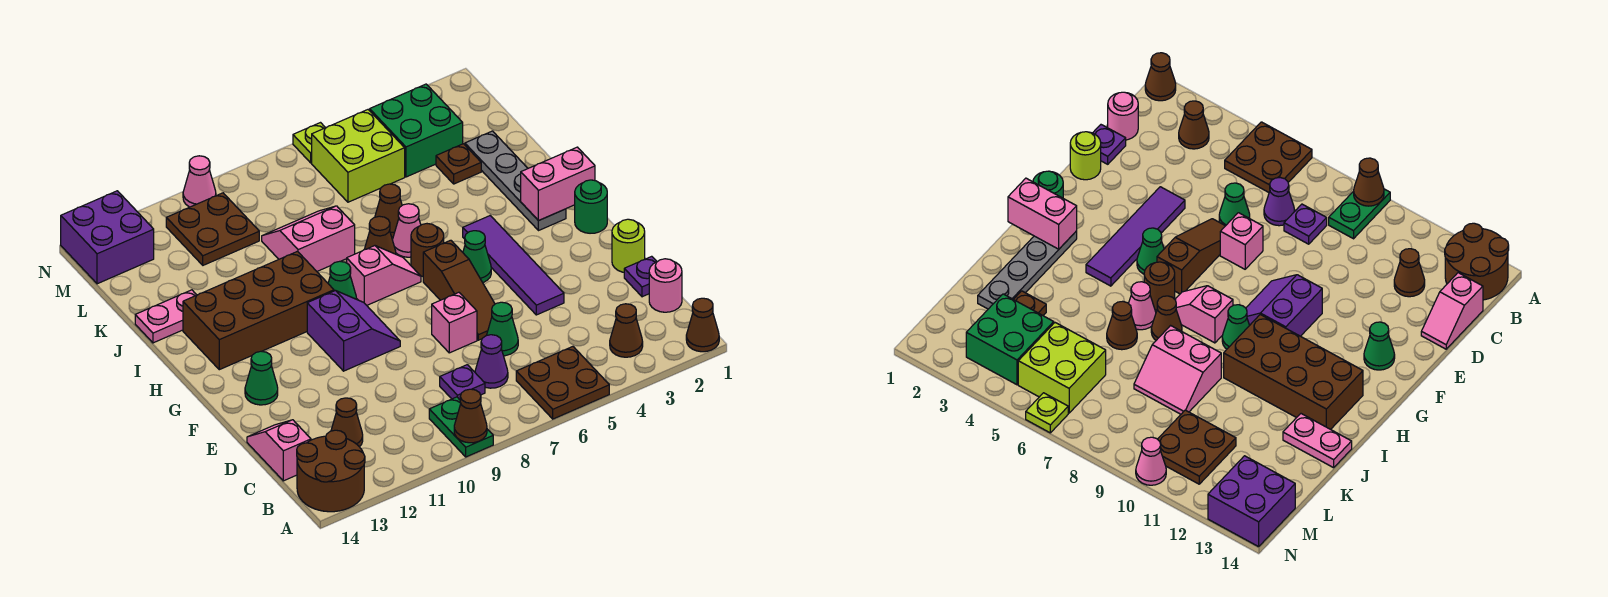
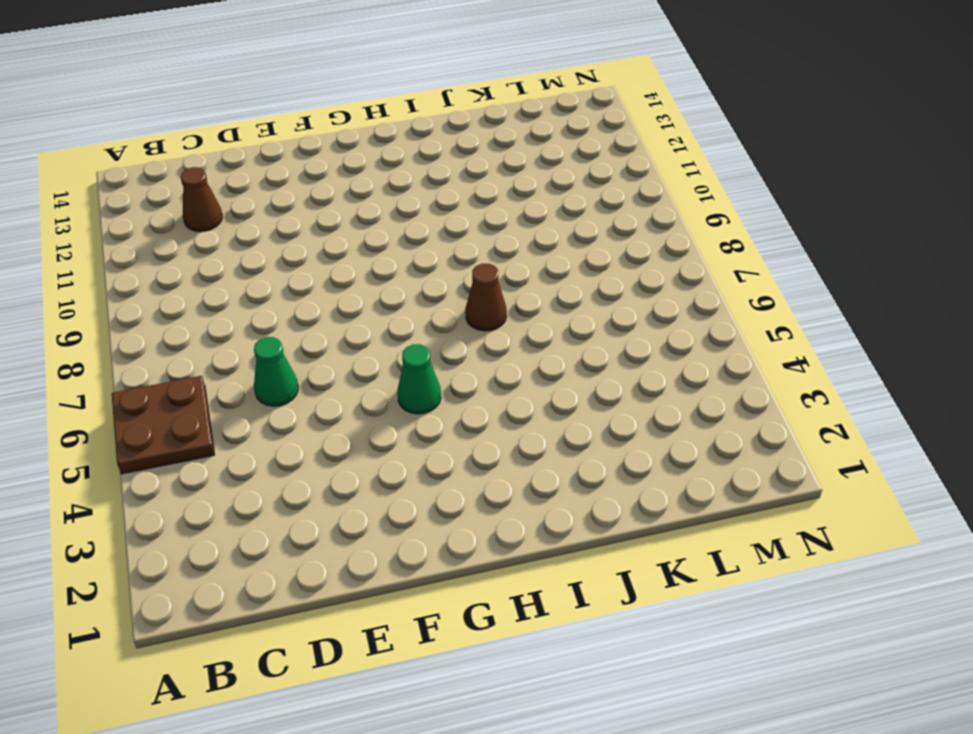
none -> brown cone A1 level 1
none -> green plate A9:B9 level 1
none -> brown round brick A13:B14 level 1
none -> brown cone B3 level 1

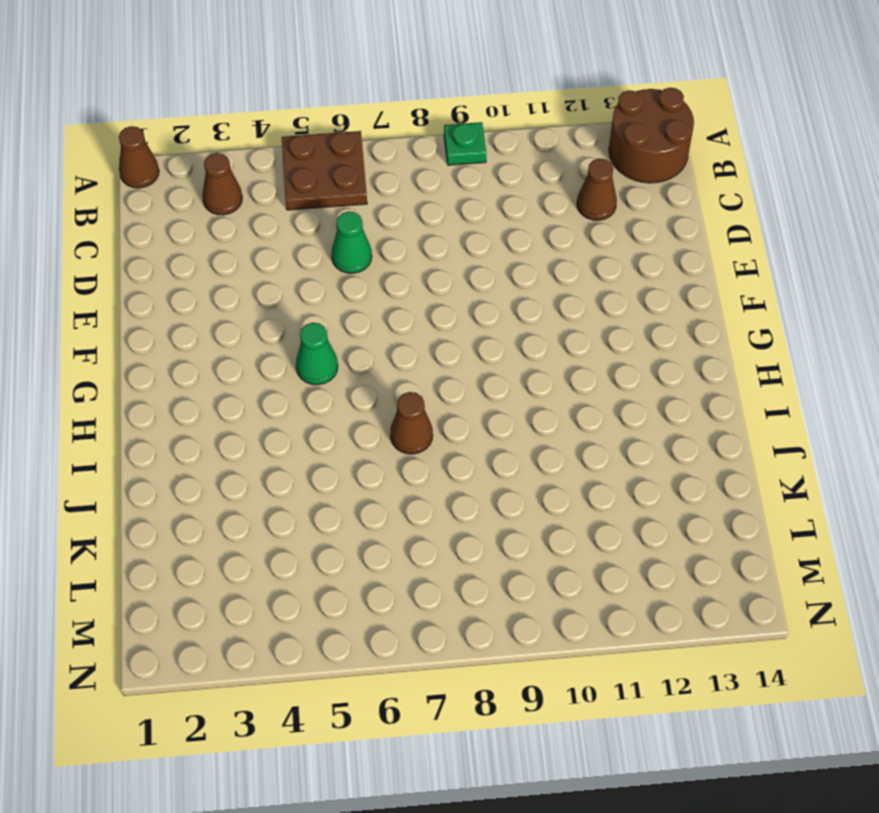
green plate A9 level 1 -> green plate A9:B9 level 1
none -> pink round brick C1 level 1
none -> purple cone C7 level 1
none -> purple plate C8 level 1
none -> pink slope C14:D14 level 1 top C

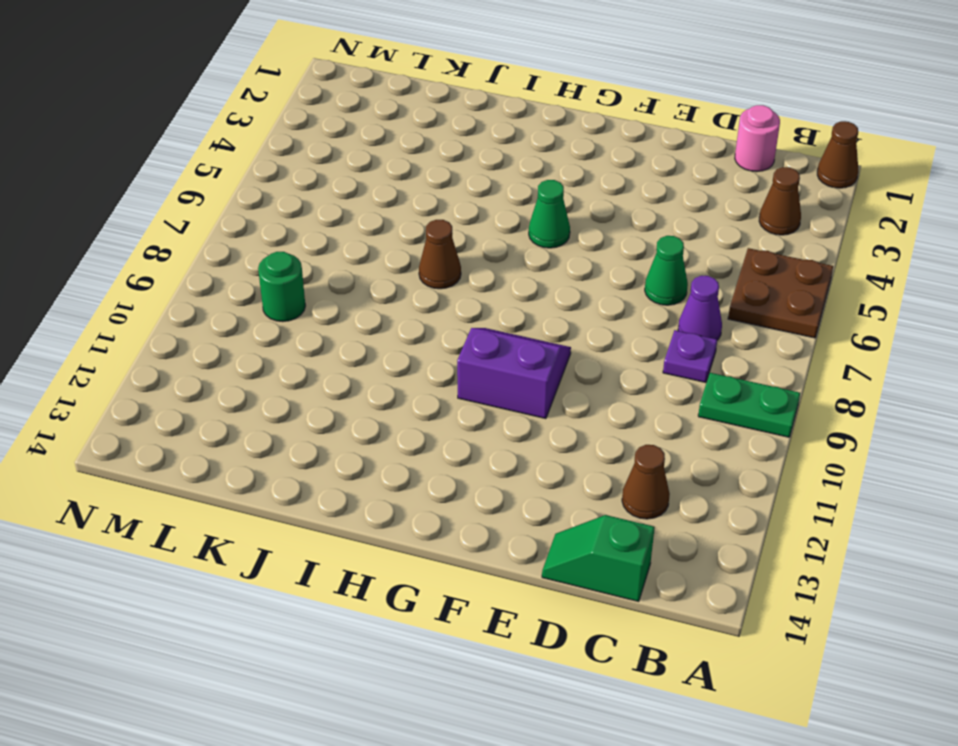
green slope C14:D14 level 1 top C -> pink slope C14:D14 level 1 top C
green round brick L9 level 1 -> green round brick G1 level 1
none -> brown round brick A13:B14 level 1
none -> purple plate D1 level 1
none -> lime round brick E1 level 1
none -> purple tile E4:H4 level 1

